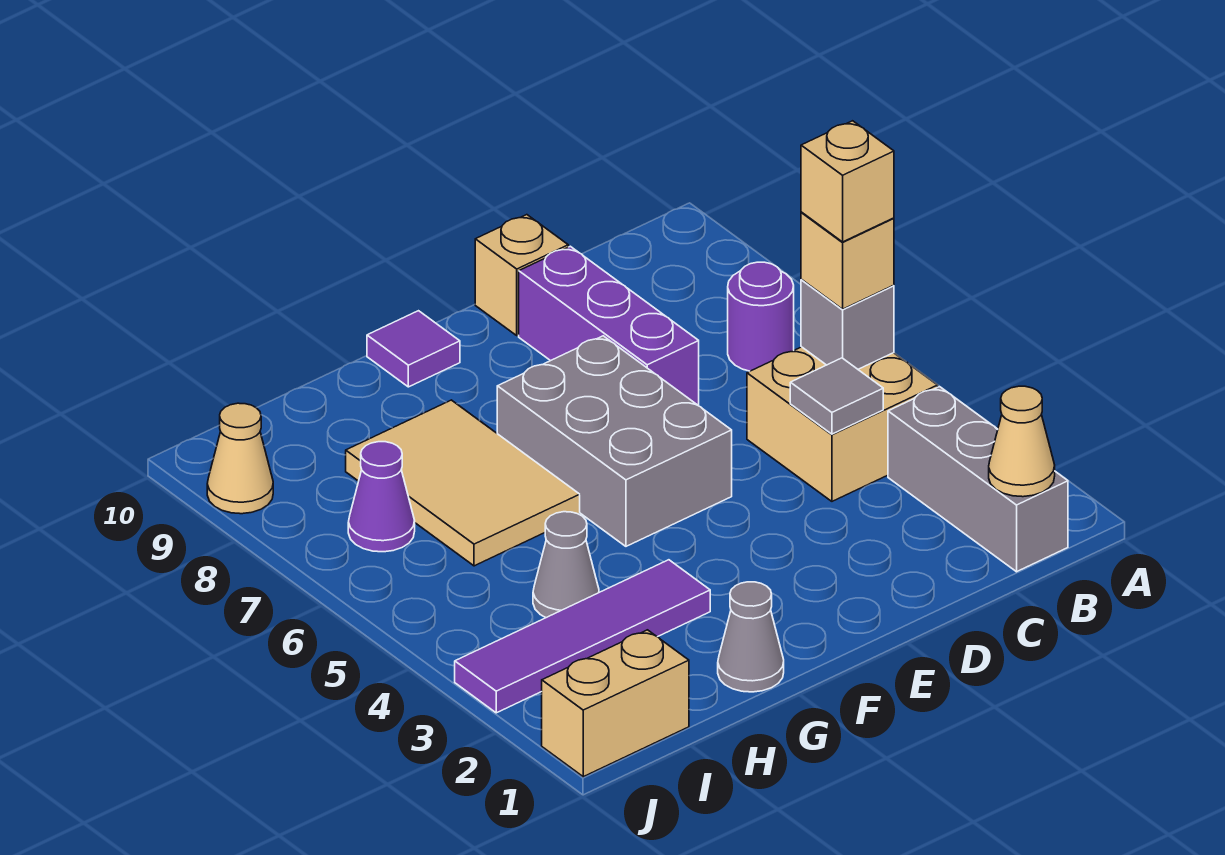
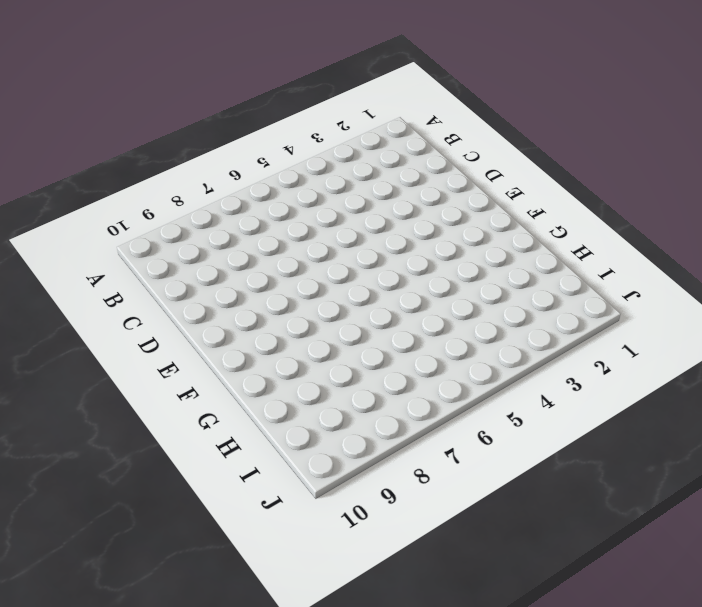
none -> grey brick B1:B3 level 1
none -> tan brick B4:C5 level 1
none -> purple round brick B7 level 1

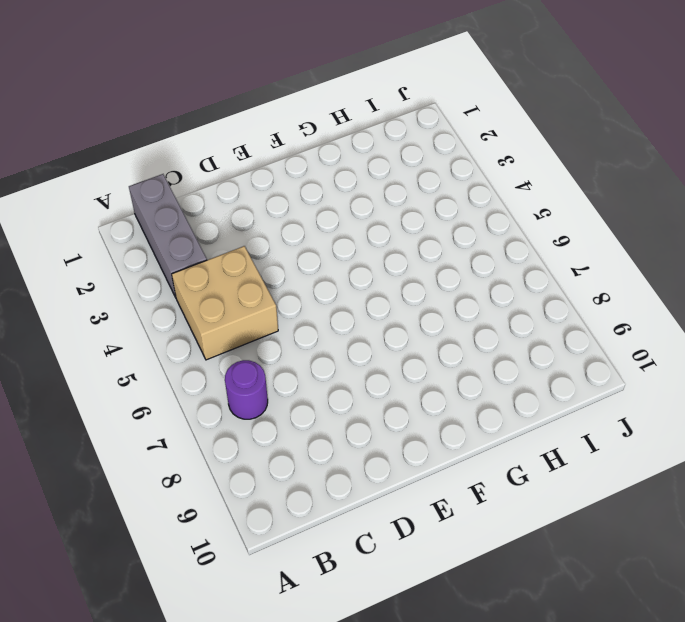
none -> purple brick D7:D9 level 1
none -> tan brick D10 level 1
none -> grey brick E5:F7 level 1

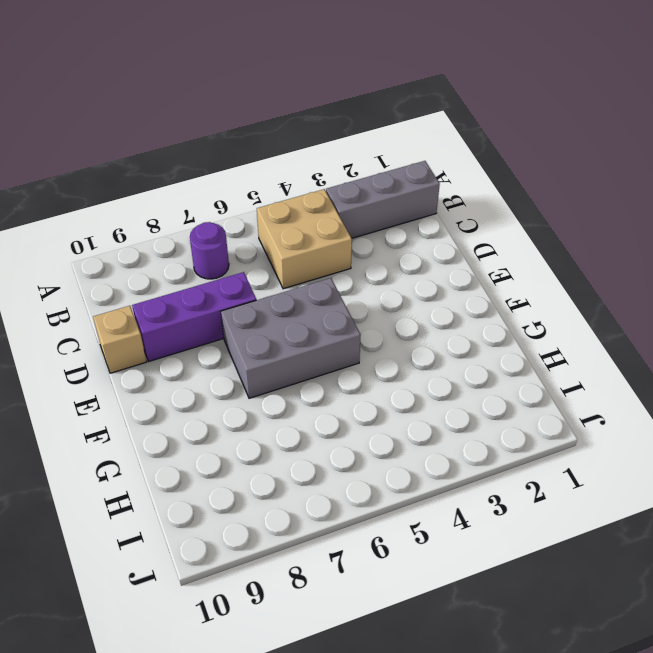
none -> purple tile F10 level 1
none -> grey cone G1 level 1
none -> purple tile G3:J3 level 1

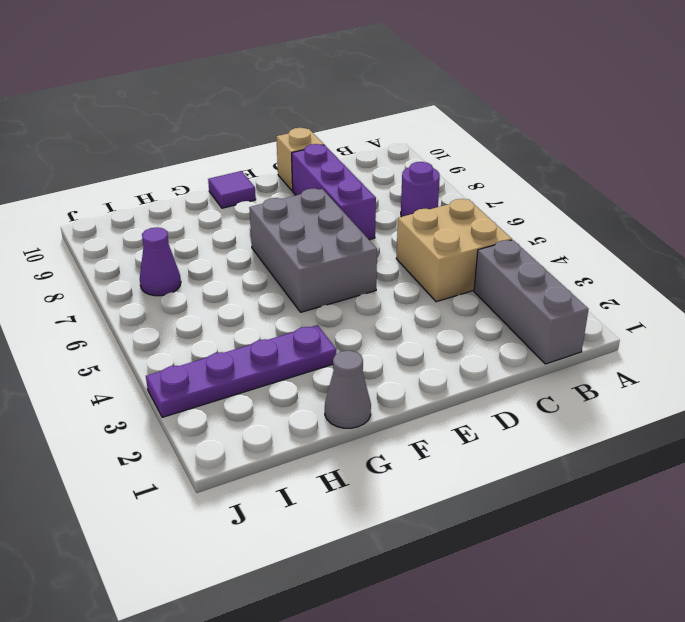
purple plate G3:J3 level 1 -> purple tile G3:J3 level 1
none -> tan tile G6:H8 level 1
none -> grey cone H4 level 1
none -> tan brick I1:J1 level 1

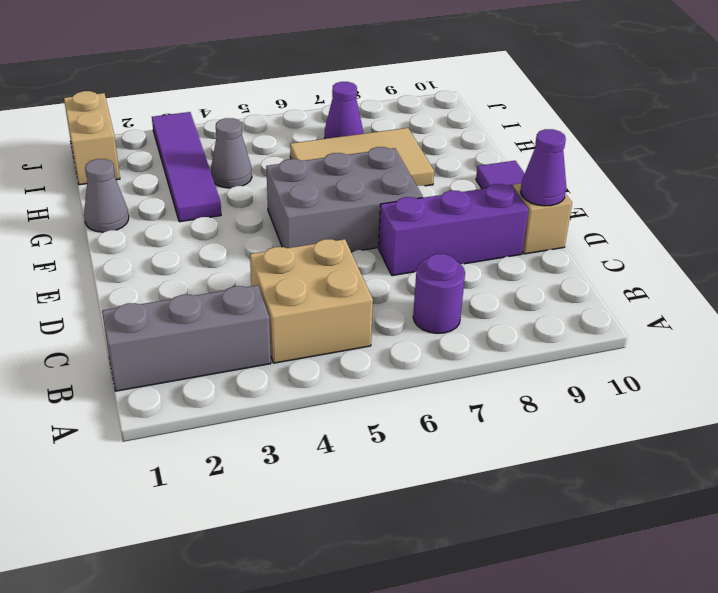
purple cone D10 level 2 -> none
none -> tan cone J9 level 1
none -> tan cone B1 level 2
none -> grey brick B5 level 2

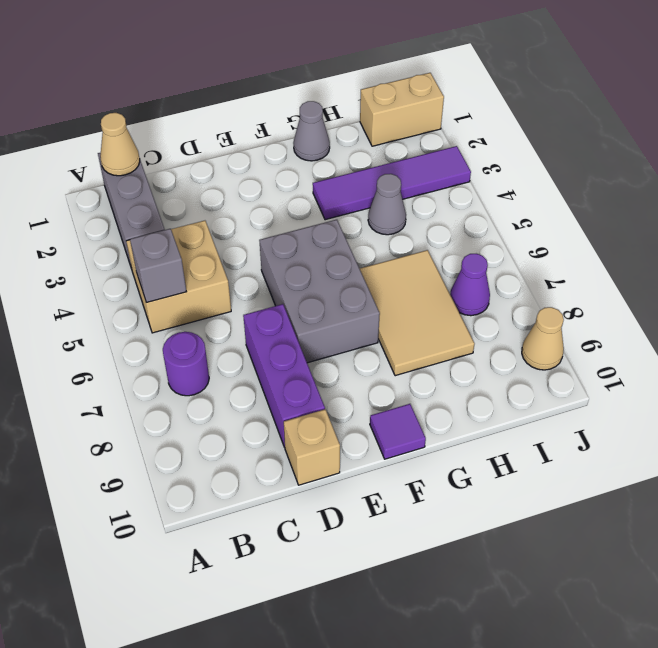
none -> grey tile C4 level 2
none -> tan brick B5 level 3
none -> tan brick B5 level 4

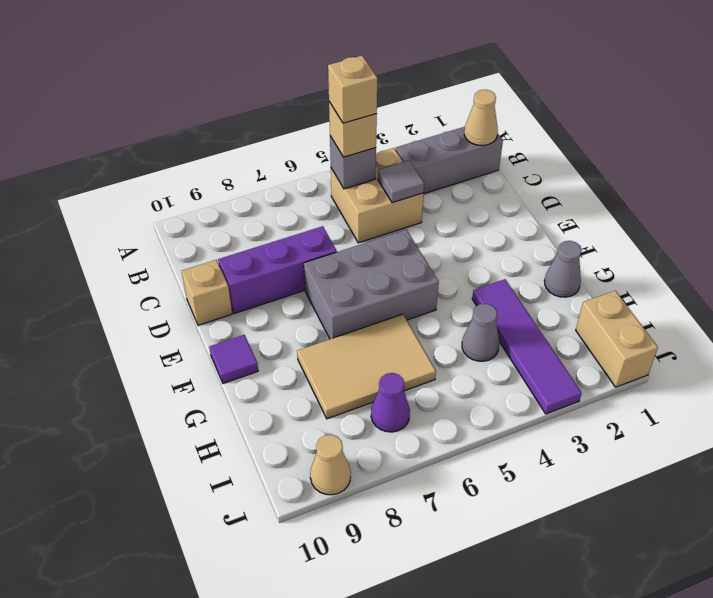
none -> purple round brick B7 level 1

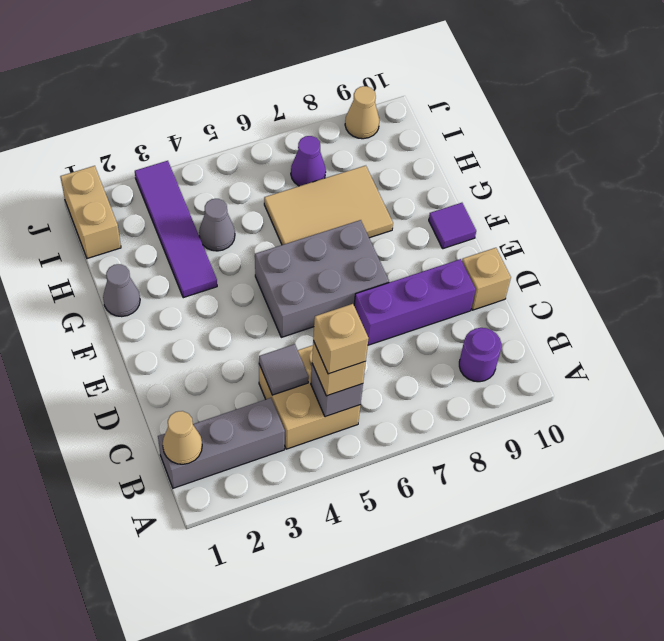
purple round brick B9 level 1 -> purple round brick B7 level 1

